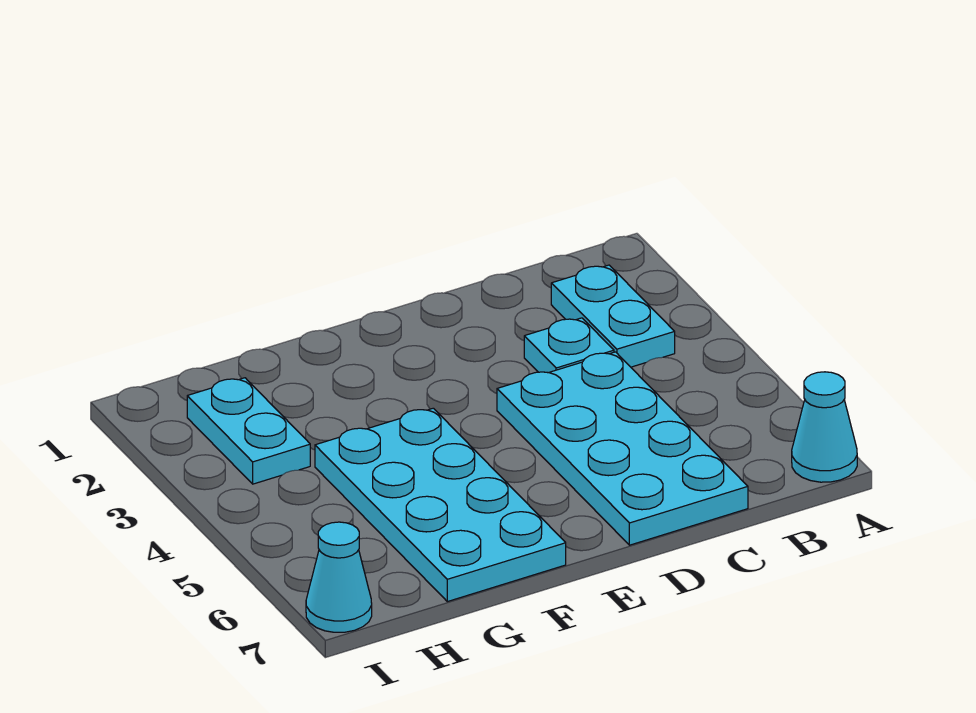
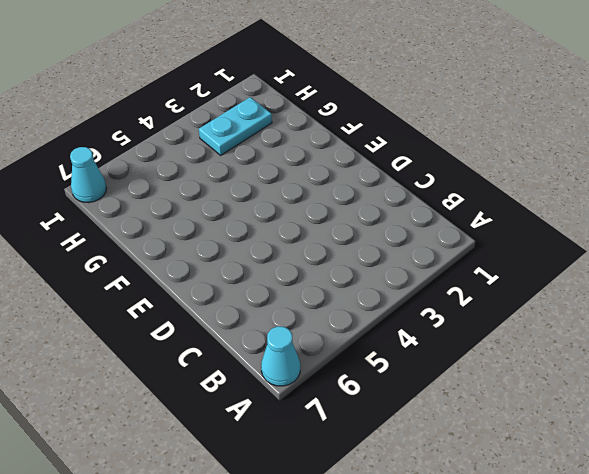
none -> cyan plate B2:B3 level 1
none -> cyan plate C3 level 1

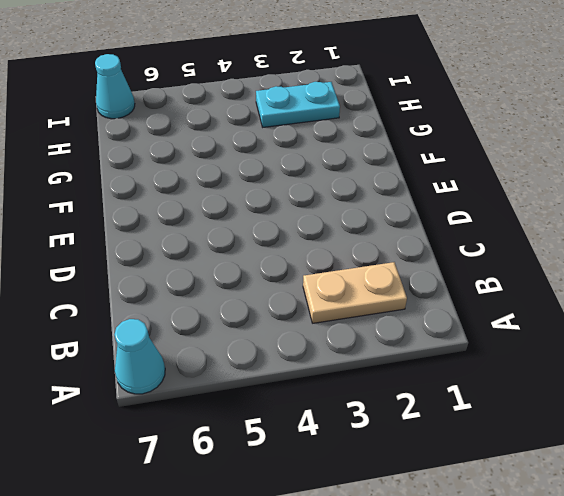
tan plate B2:B3 level 1 -> cyan plate B2:B3 level 1
none -> cyan plate C3 level 1
none -> cyan plate C4:D7 level 1

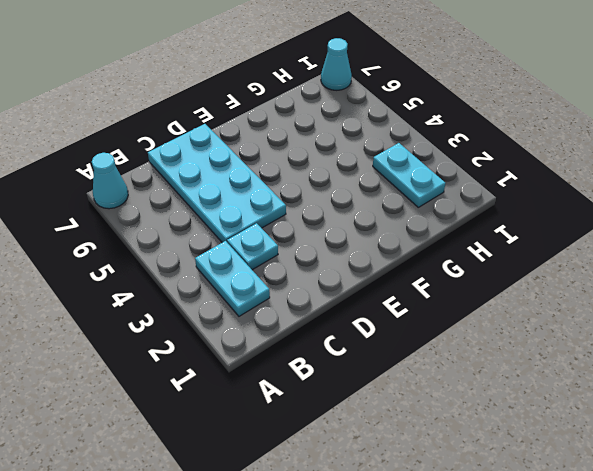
none -> cyan plate F4:G7 level 1

